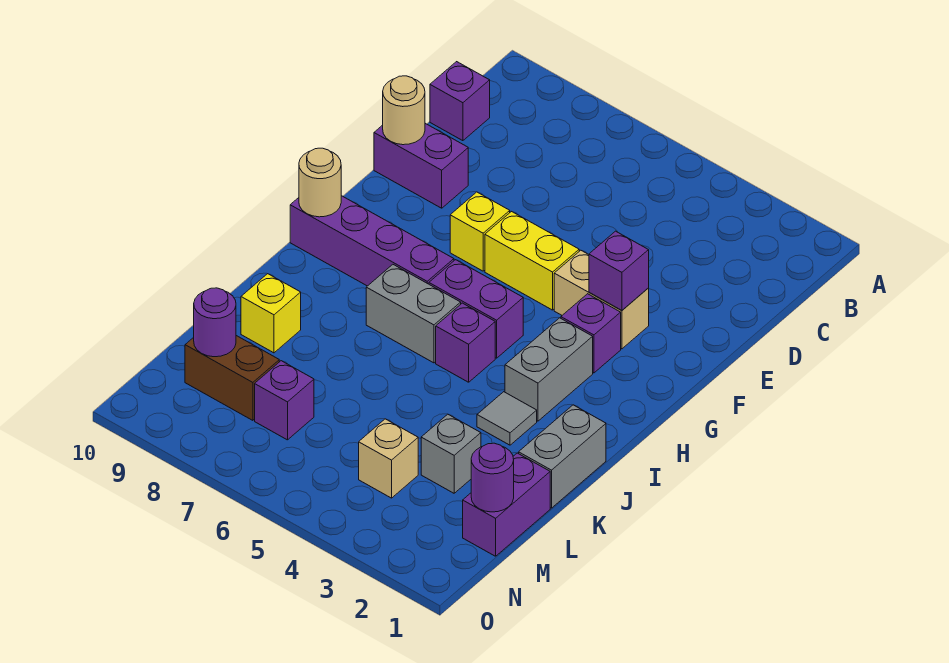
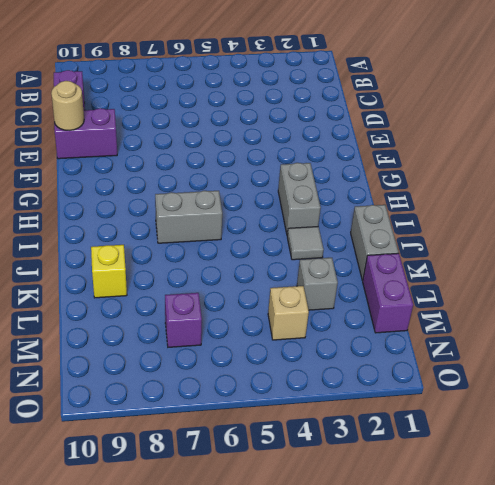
none -> tan brick F3:F4 level 1
none -> yellow brick F5:F6 level 1
none -> yellow brick F7 level 1

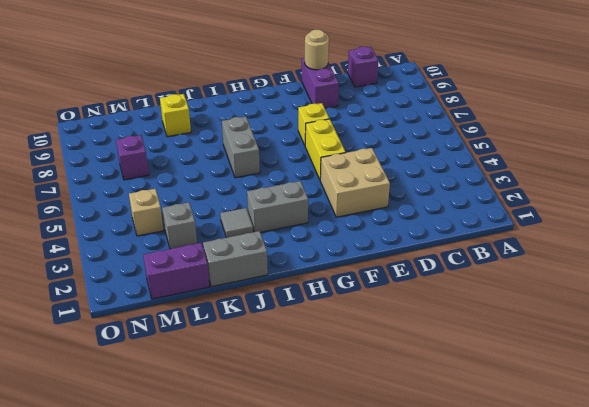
tan brick E3:F4 level 1 -> tan brick F3:F4 level 1
none -> purple brick G3 level 1
none -> purple brick H5:H6 level 1
none -> purple brick H7:H10 level 1

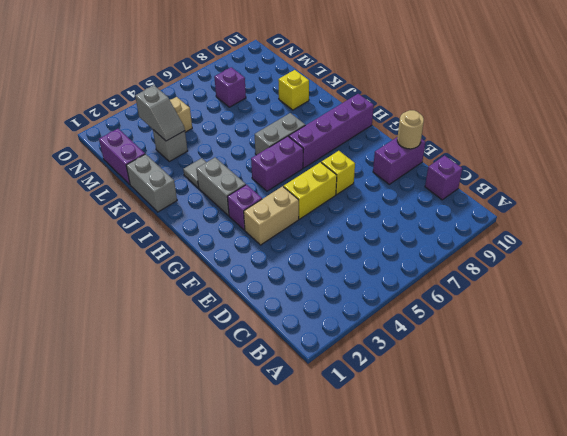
grey slope L3:M3 level 2 top M -> none
none -> purple brick I5 level 1
none -> brown brick M8:M9 level 1
none -> purple brick F3 level 2

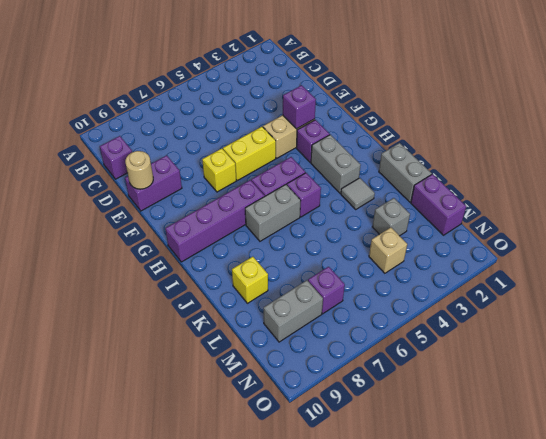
grey brick M8:M9 level 1 -> brown brick M8:M9 level 1
none -> tan round brick H10 level 2
none -> purple round brick M1 level 2
none -> purple round brick M9 level 2

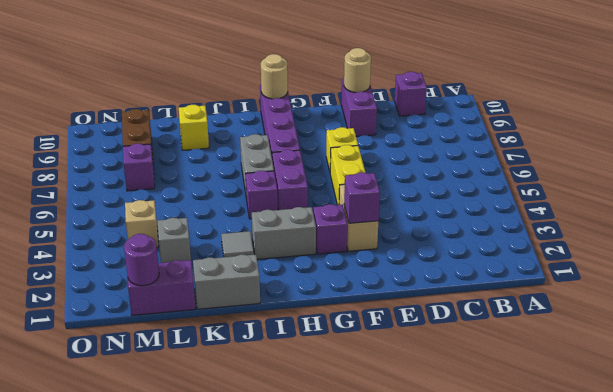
none -> purple round brick M9 level 2

